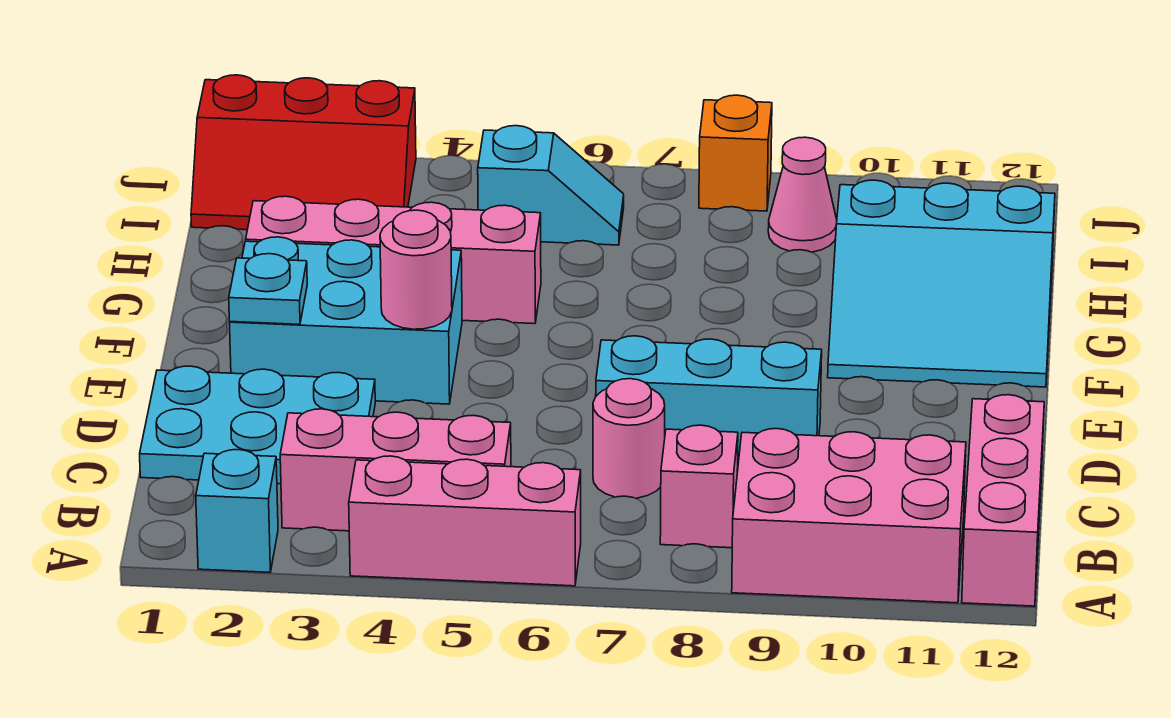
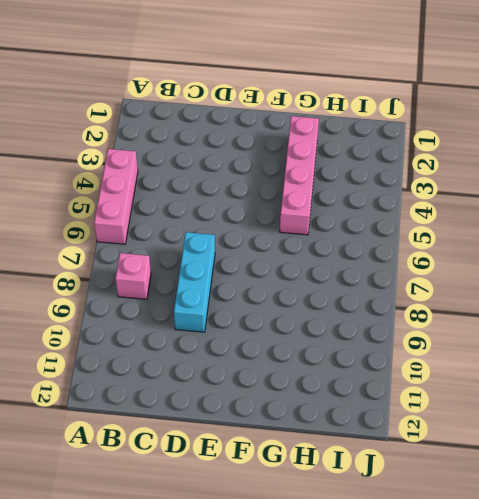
none -> cyan brick A2 level 1
none -> pink brick A9:B11 level 1
none -> pink brick A12:C12 level 1

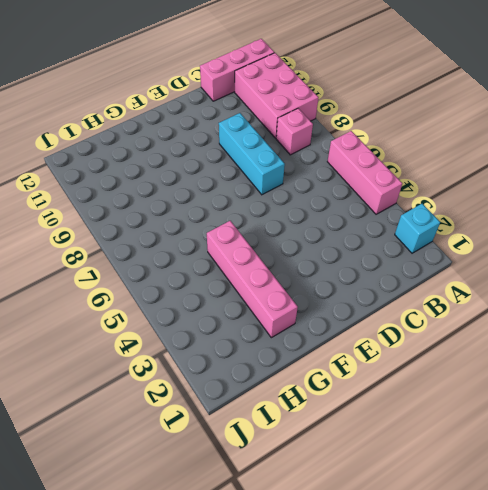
none -> pink brick B3:B5 level 1
none -> cyan plate C1:D3 level 1
none -> pink round brick C7 level 1

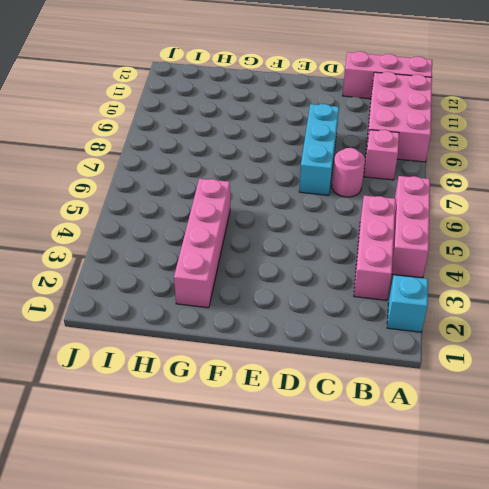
none -> cyan plate C1:D3 level 1
none -> cyan brick E2:F4 level 1
none -> cyan slope F10:H12 level 1 top H

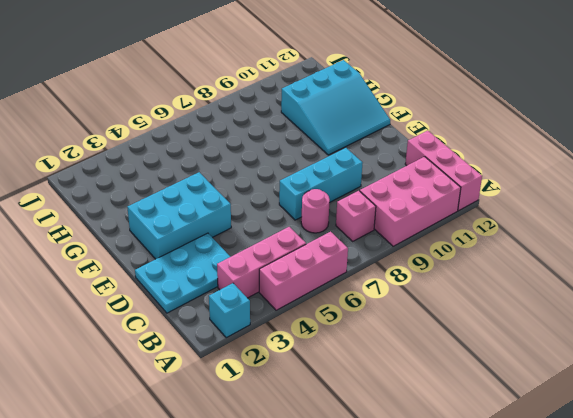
none -> pink brick G2:G5 level 1
none -> red slope I1:J3 level 1 top J
none -> cyan slope I5:I6 level 1 top 5

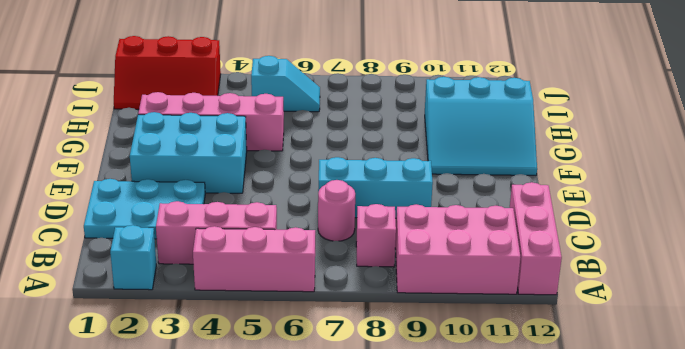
none -> pink cone I9 level 1
none -> orange brick J8 level 1
none -> cyan plate E2 level 2

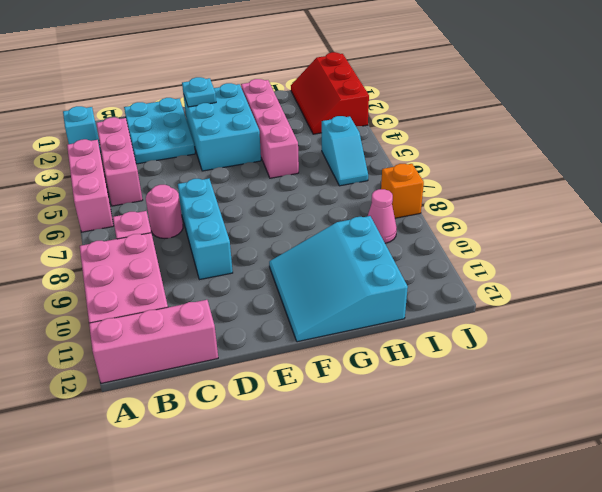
none -> pink round brick E4 level 2

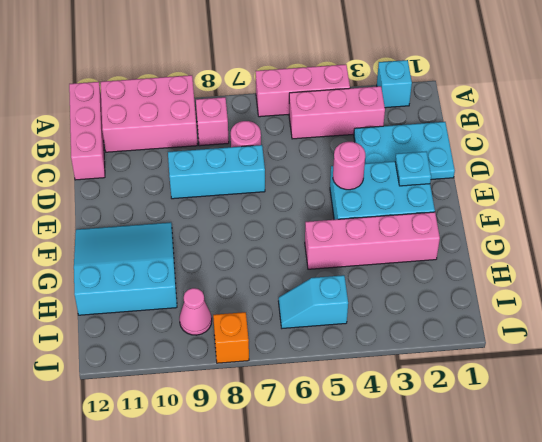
none -> red slope I1:J3 level 1 top J

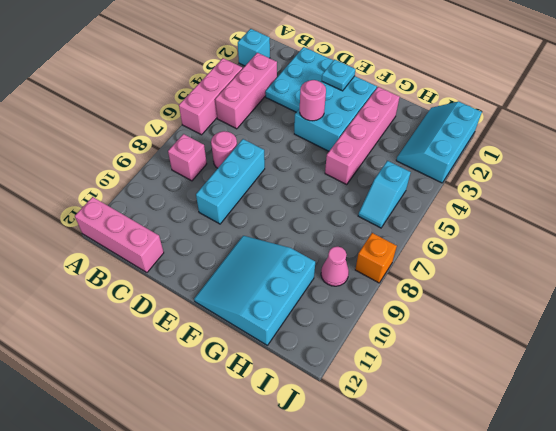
cyan slope I1:J3 level 1 top J -> red slope I1:J3 level 1 top J
none -> pink brick A9:B11 level 1

